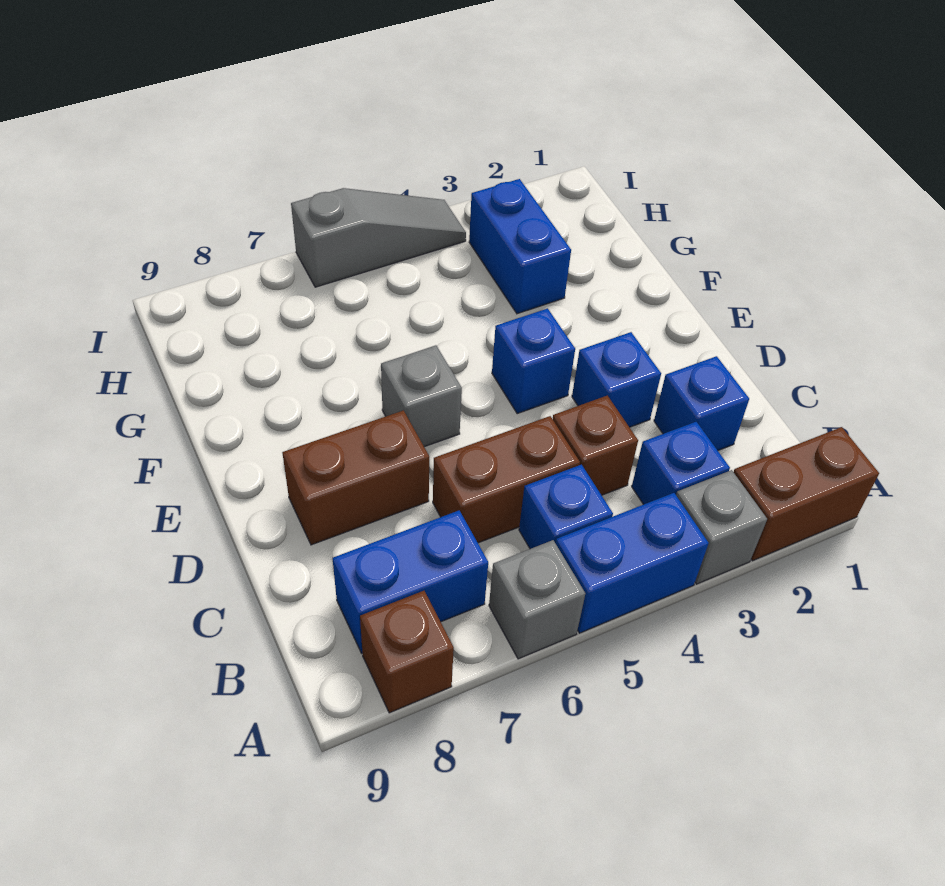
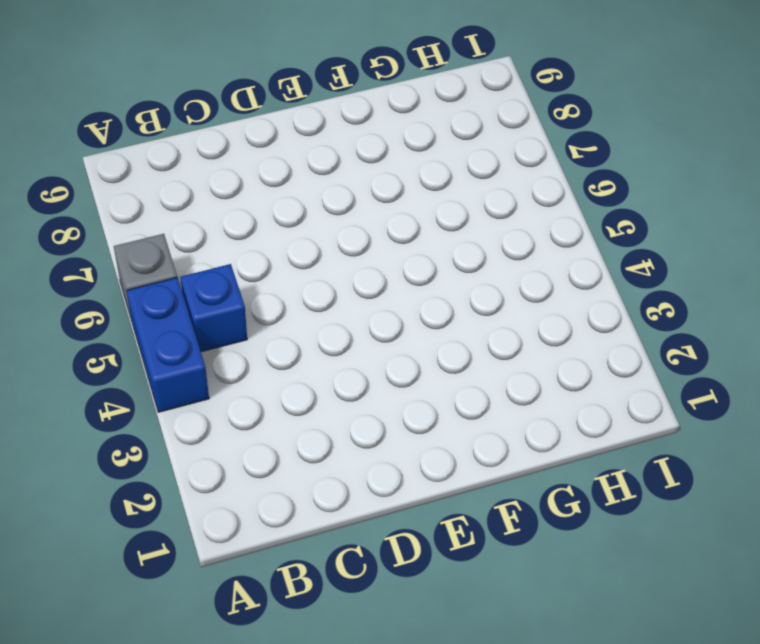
none -> brown brick A1:A2 level 1
none -> grey brick A3 level 1
none -> brown brick A8 level 1

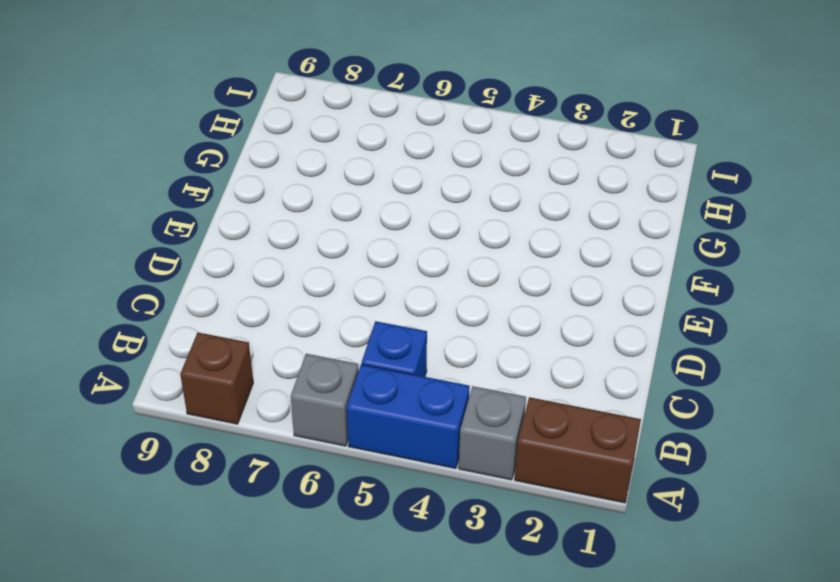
none -> blue brick B3 level 1
none -> blue brick B7:B8 level 1
none -> blue brick C2 level 1

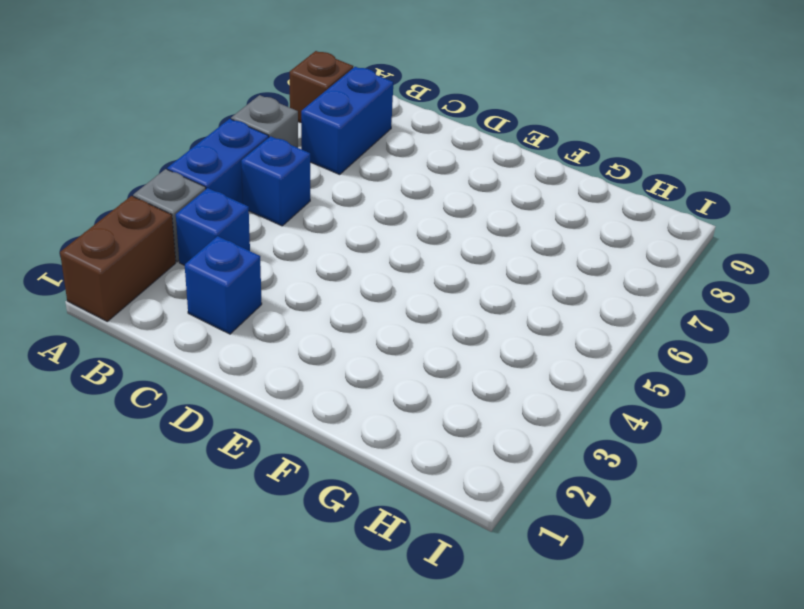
none -> brown brick C4 level 1
none -> brown brick C5:C6 level 1
none -> blue brick D3 level 1

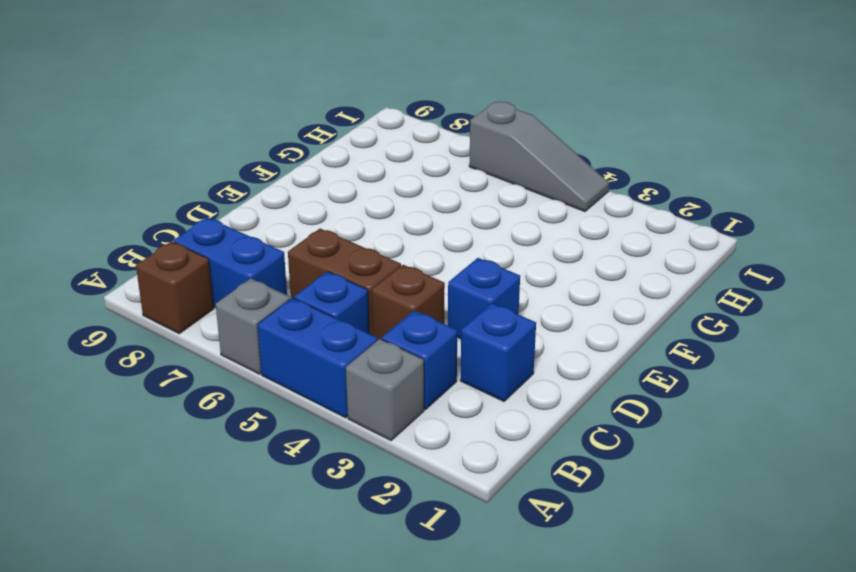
none -> brown brick A1:A2 level 1
none -> brown brick D7:D8 level 1
none -> blue brick E4 level 1

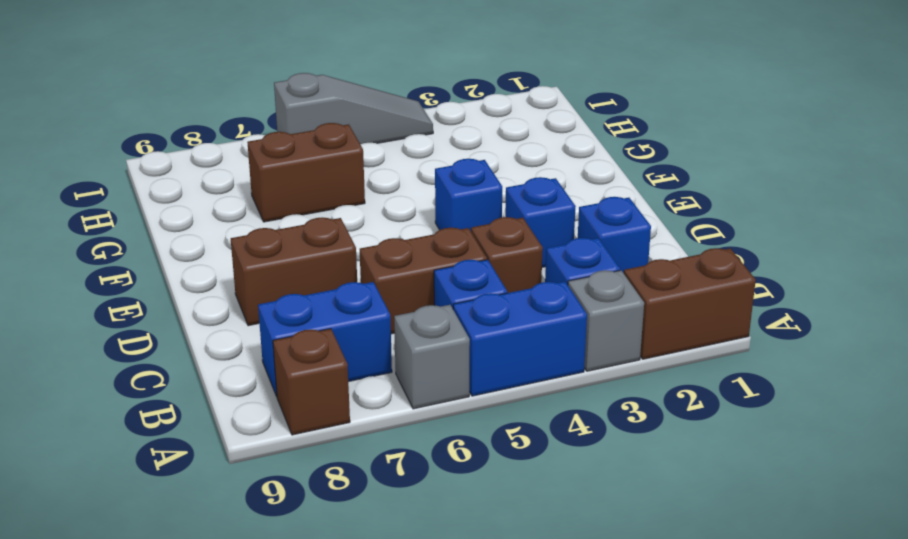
brown brick G6:G7 level 1 -> none
none -> grey brick E6 level 1
none -> blue brick G3:H3 level 1

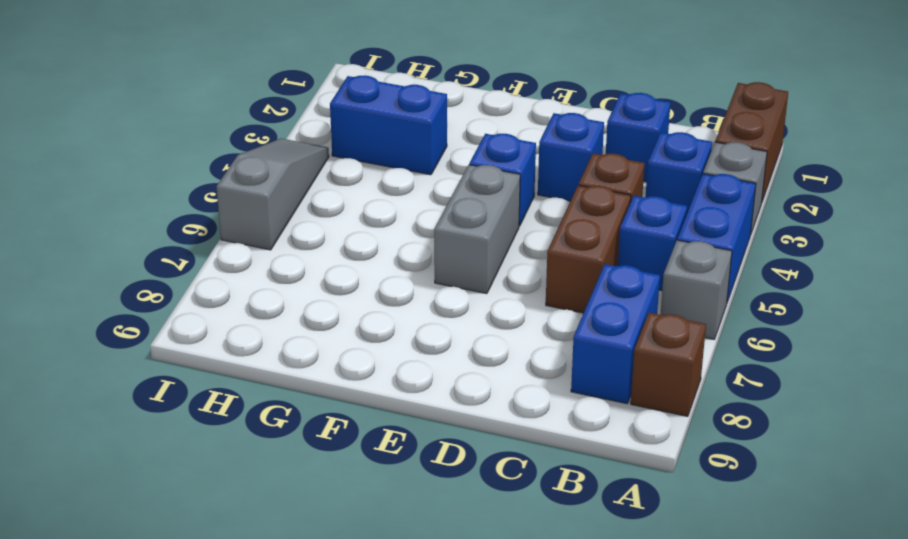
grey brick E5:E6 level 1 -> grey brick E6 level 1
none -> brown brick D7:D8 level 1

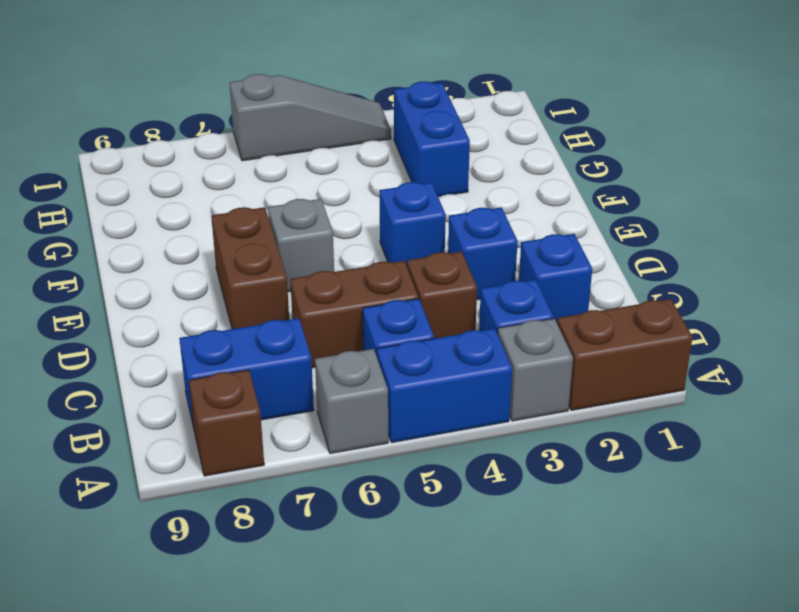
brown brick D7:E7 level 1 -> brown brick D7:D8 level 1

